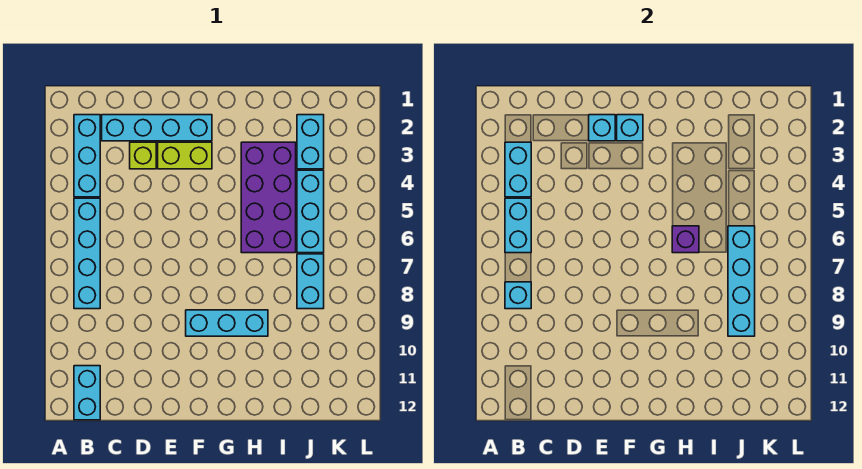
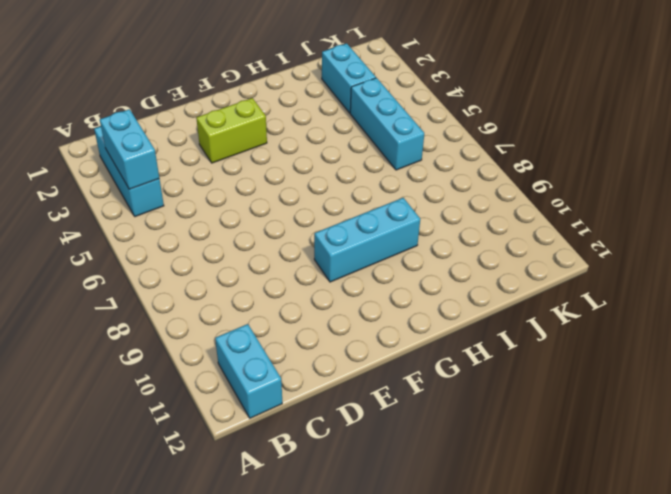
none -> cyan brick B5:B8 level 1
none -> cyan brick C2:F2 level 1
none -> lime brick D3 level 1

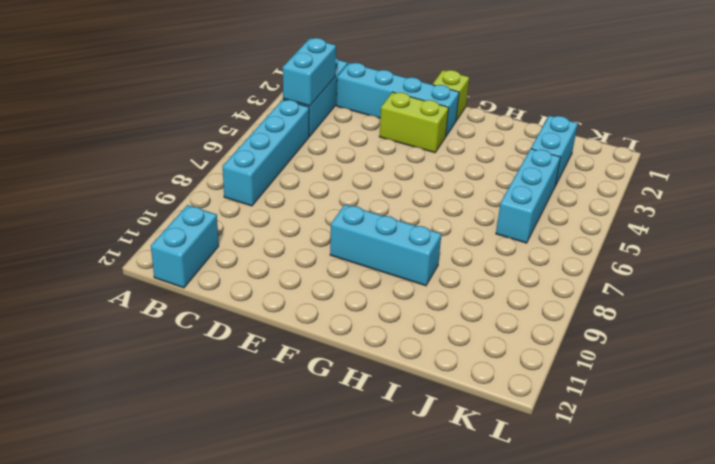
lime brick F1 level 1 -> lime brick D3 level 1
none -> purple brick H3:I6 level 1
none -> cyan brick J7:J8 level 1
none -> cyan brick B5:B6 level 2

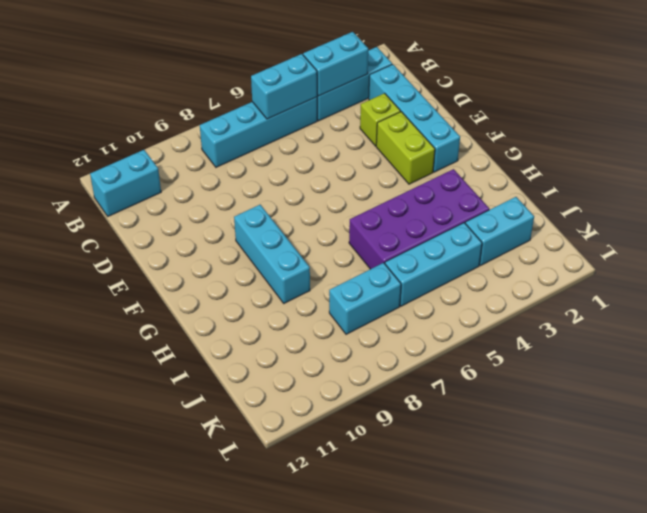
none -> cyan brick B8 level 2
none -> cyan brick E2 level 2
none -> cyan brick F2 level 2

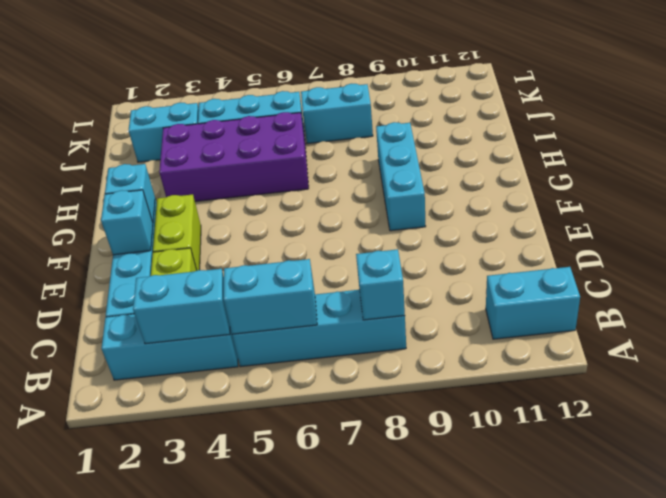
none -> purple brick H6 level 2
none -> cyan brick J6:J9 level 2

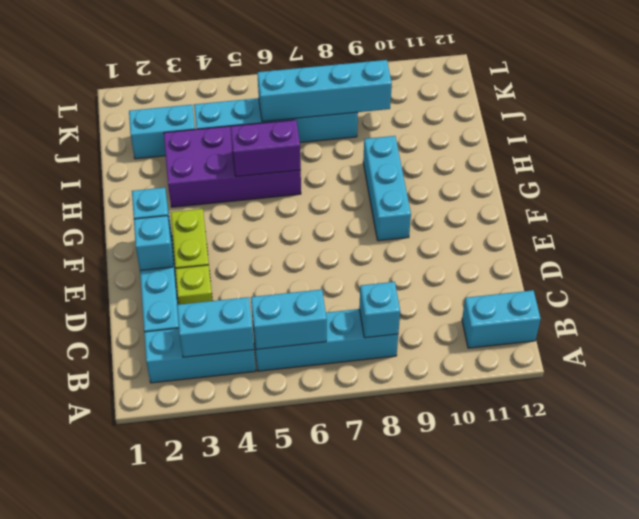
purple brick H5:H6 level 2 -> purple brick H6 level 2

